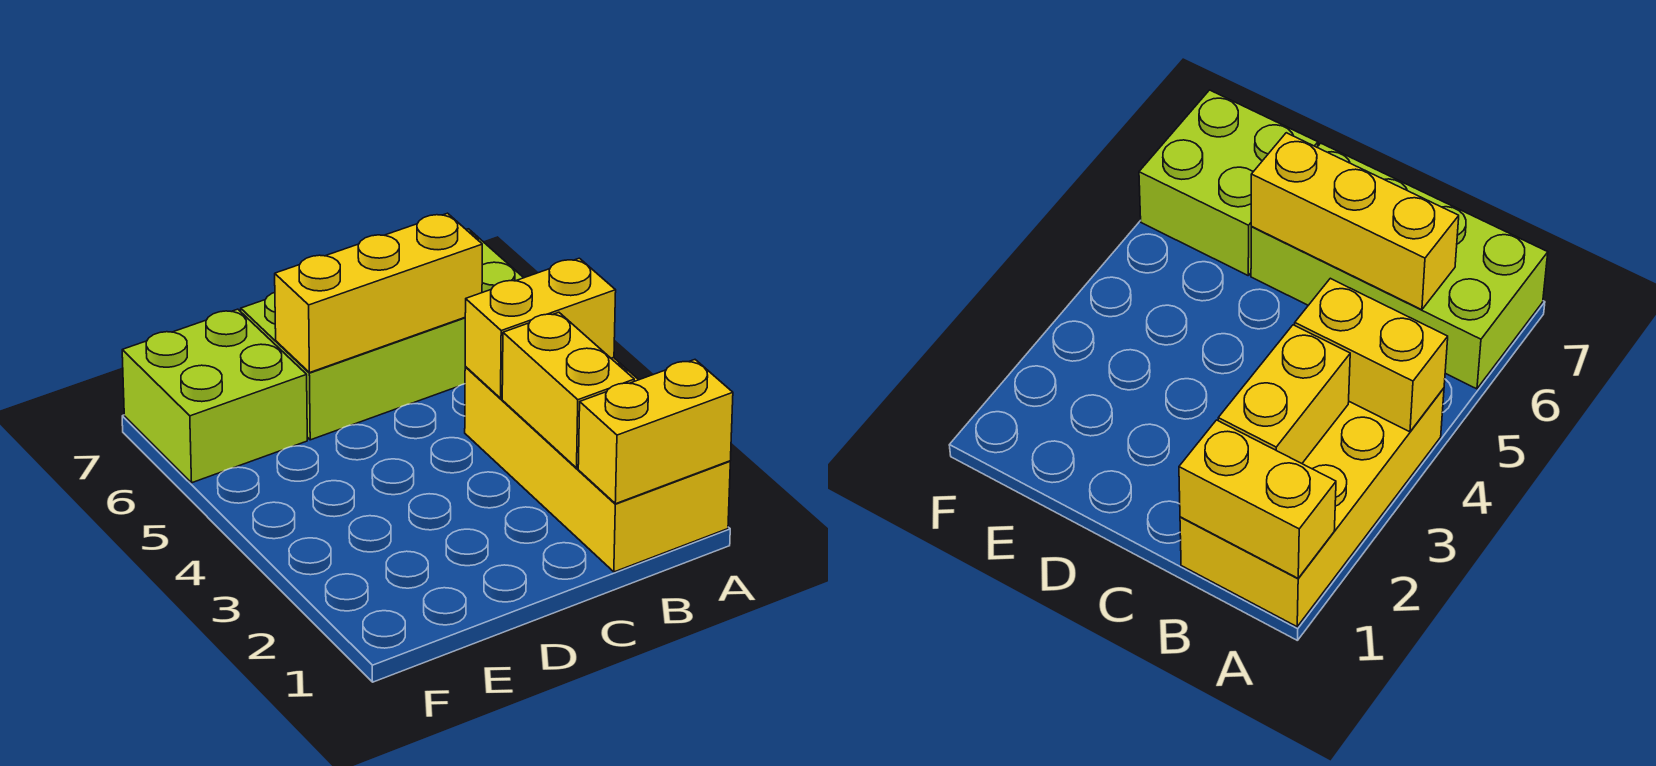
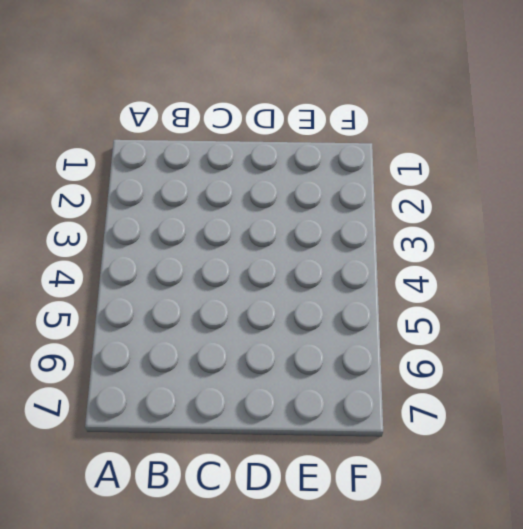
none -> yellow brick A1:B4 level 1
none -> lime brick A6:D7 level 1

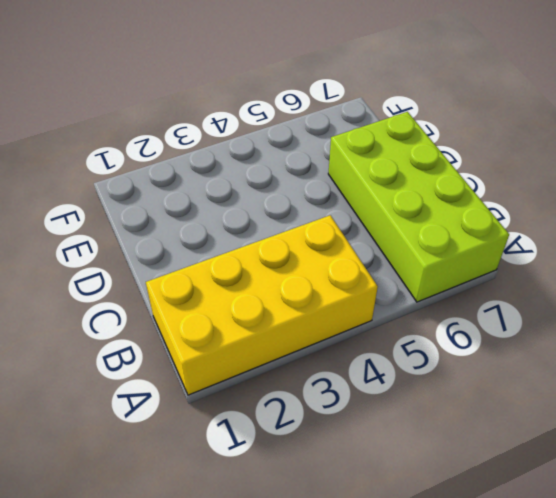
none -> lime brick E6:F7 level 1
none -> yellow brick A1:B1 level 2

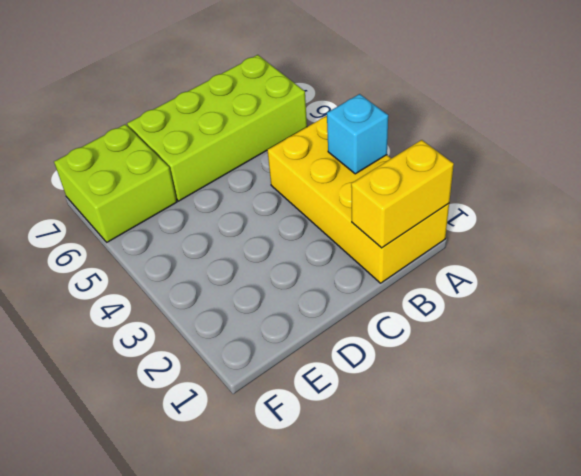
cyan brick A3 level 2 -> none
none -> yellow brick A4:B4 level 2
none -> yellow brick B2:B3 level 2

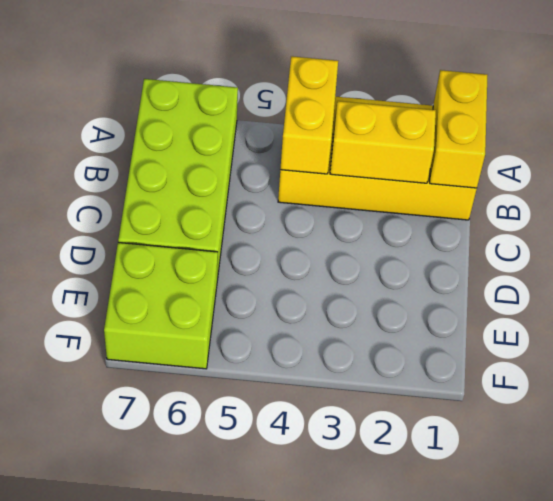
none -> yellow brick B6:D6 level 2

